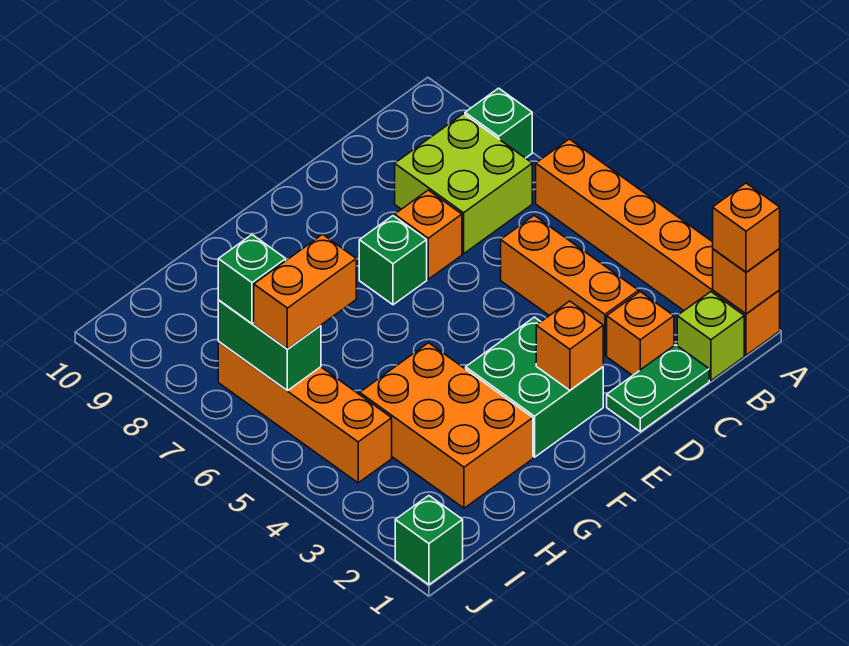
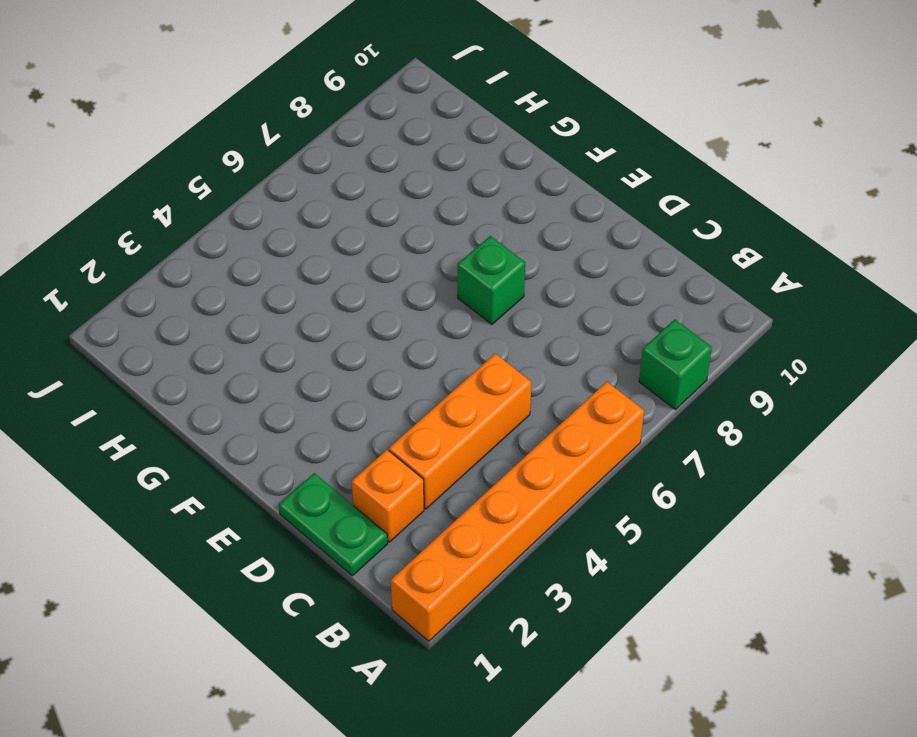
none -> lime brick B1 level 1
none -> lime brick B7:C8 level 1
none -> orange brick D7 level 1

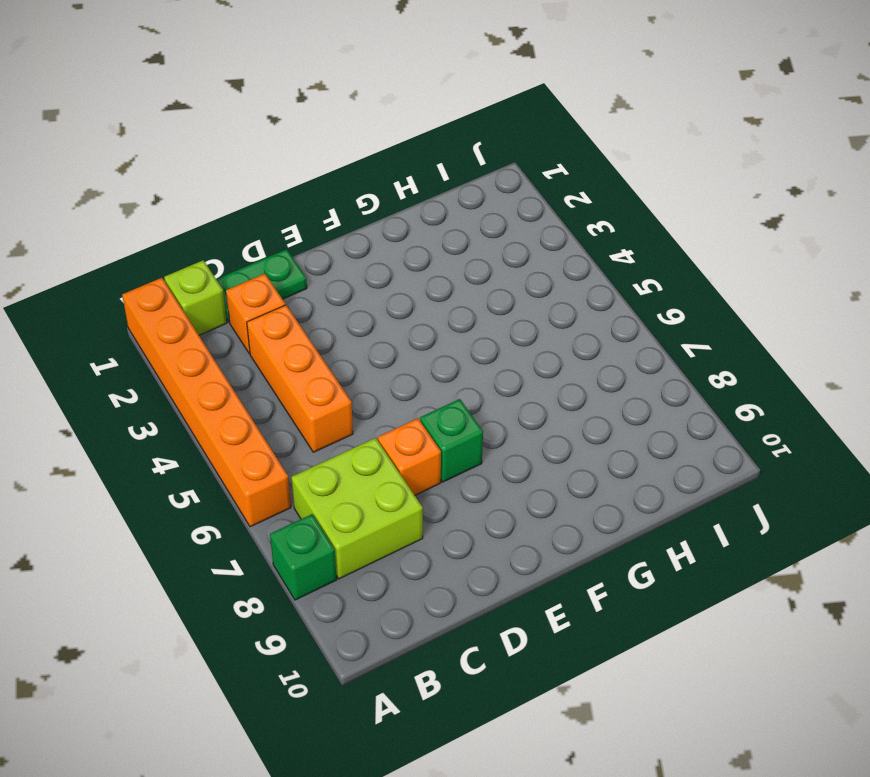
none -> green brick E2:F3 level 1
none -> orange brick G2:H4 level 1
none -> orange brick I4:I7 level 1

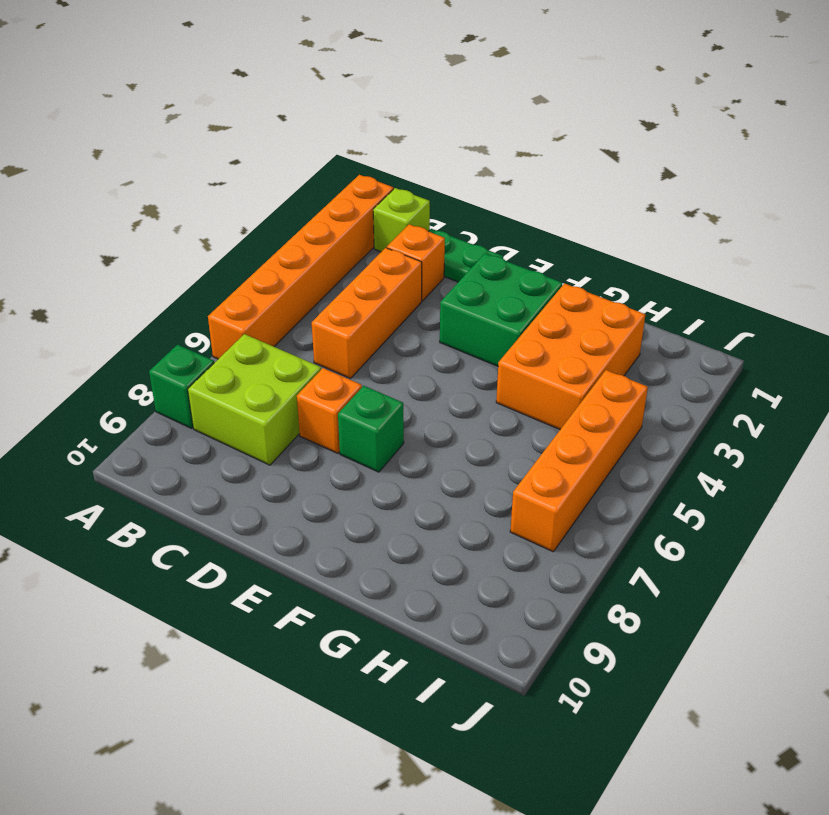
none -> green brick J1 level 1
none -> orange brick A1 level 2
none -> orange brick E2 level 2

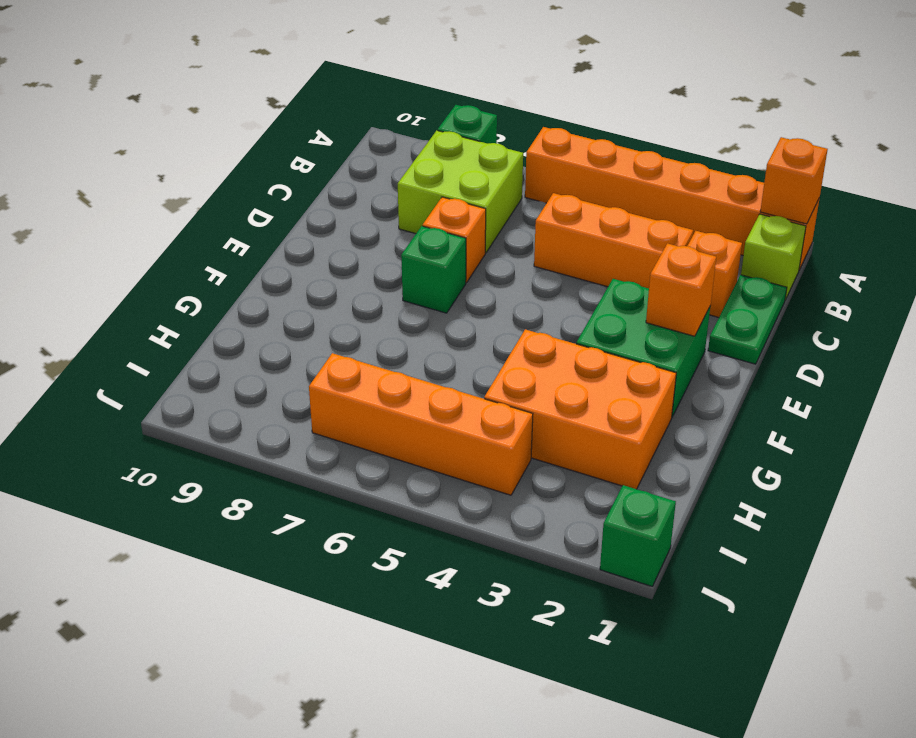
none -> green brick I6:I7 level 2
none -> orange brick A1 level 3
none -> orange brick H6:I6 level 3

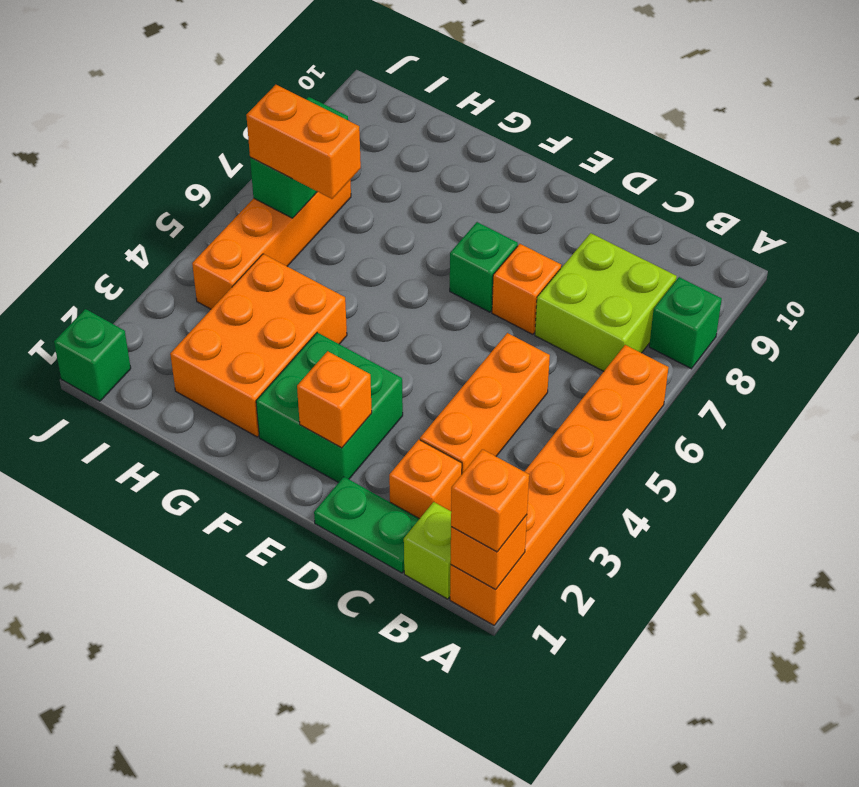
none -> green brick I7 level 3

